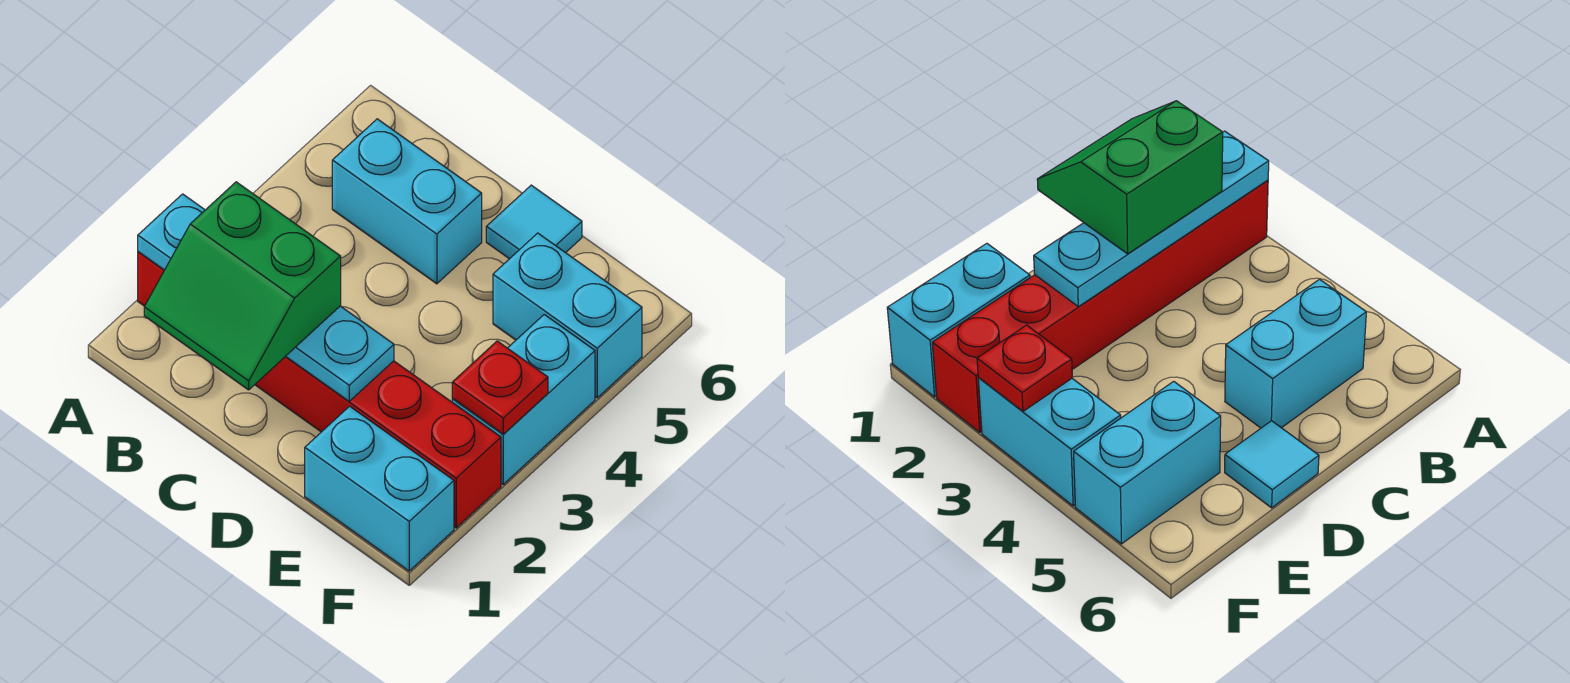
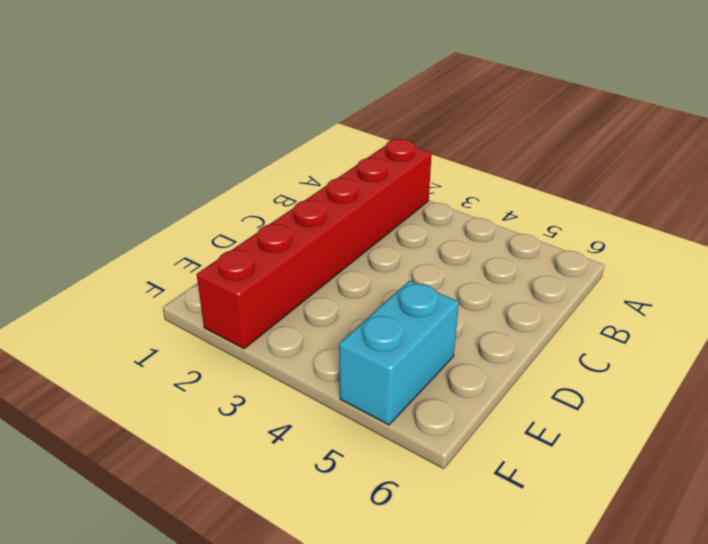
none -> cyan brick B5:C5 level 1
none -> cyan tile D6 level 1

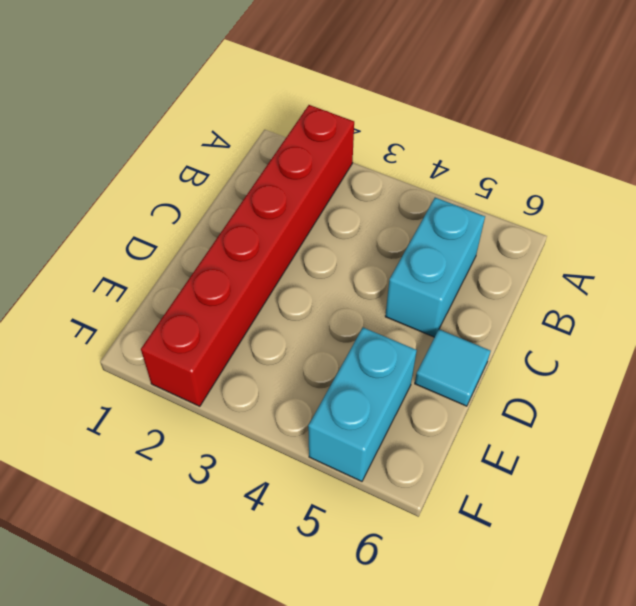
none -> cyan brick E1:F1 level 1
none -> cyan brick F3:F4 level 1

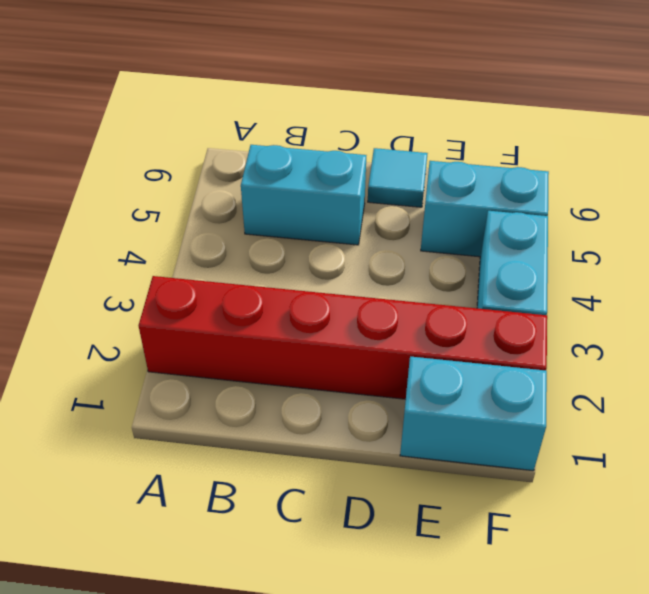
none -> cyan plate A2:D2 level 2
none -> red plate F3 level 2

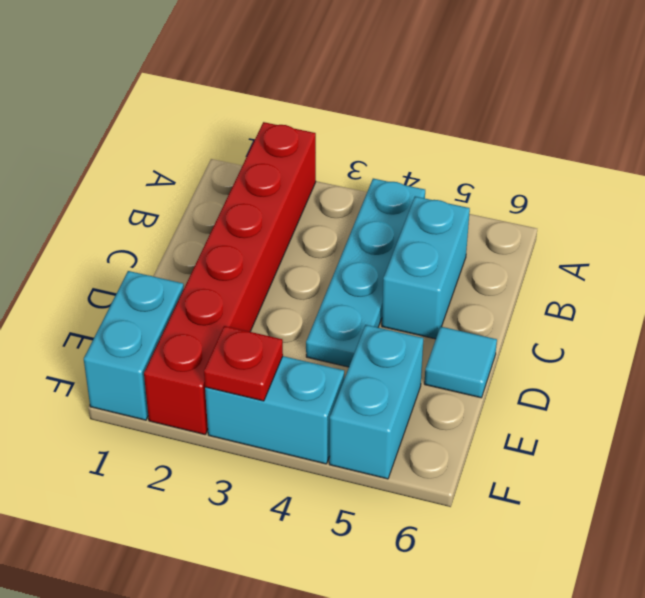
cyan plate A4:D4 level 1 -> cyan plate A2:D2 level 2
none -> green slope B1:C2 level 3 top 2

